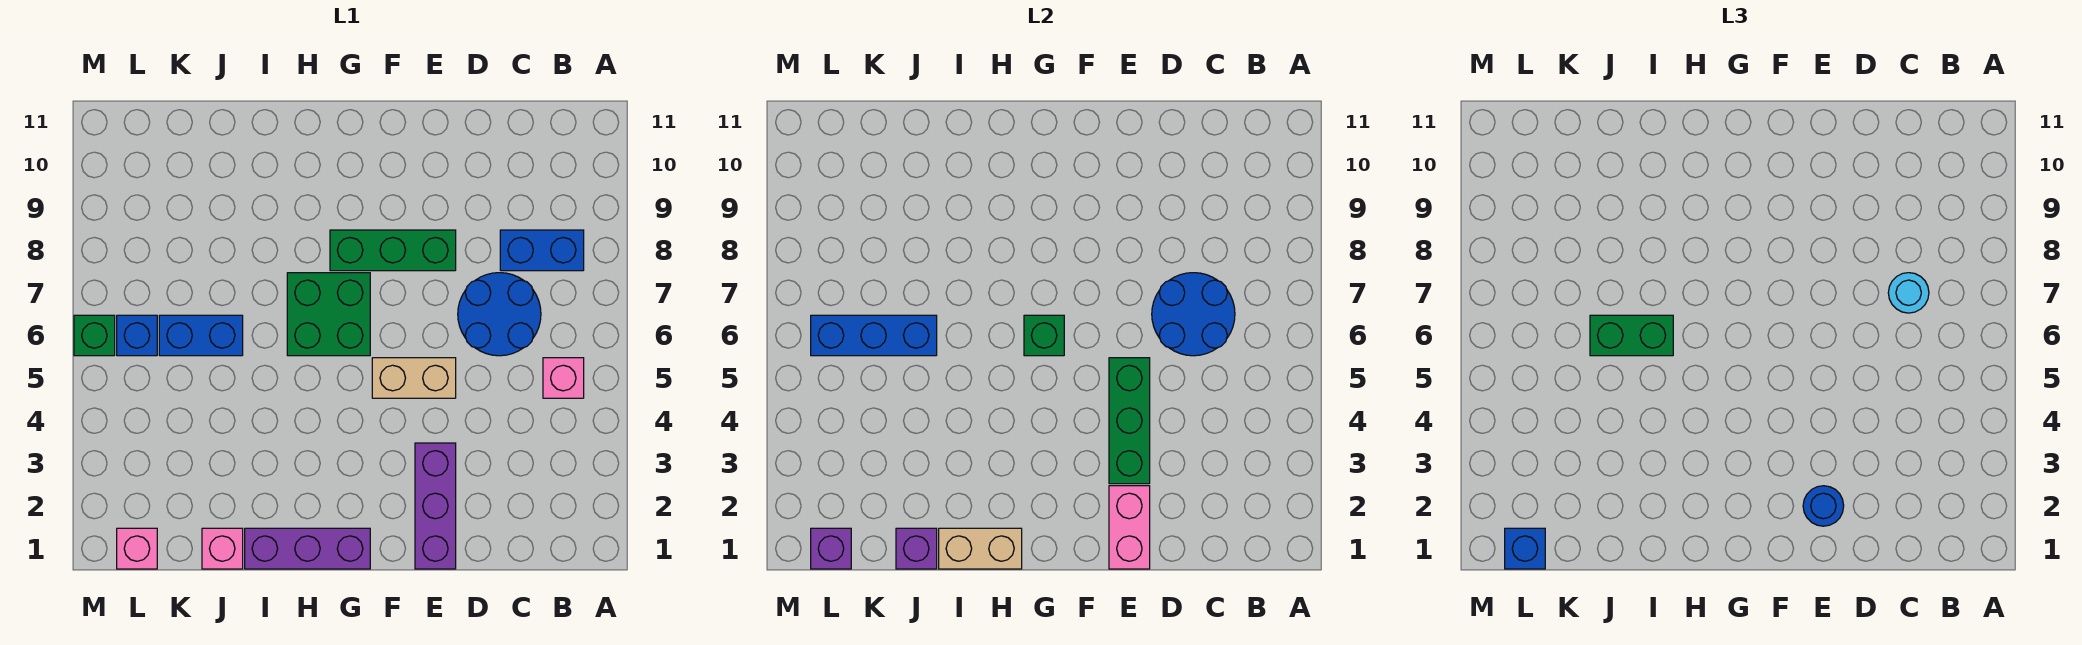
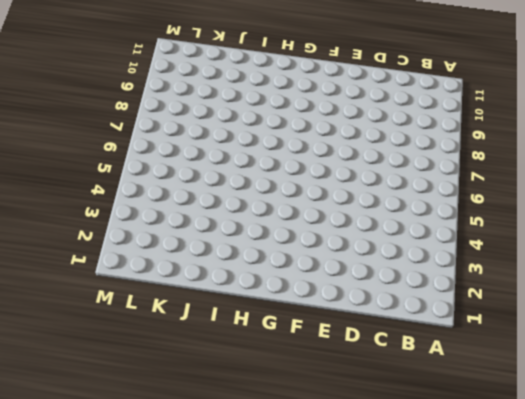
none -> pink brick B5 level 1
none -> blue brick B8:C8 level 1
none -> blue round brick C6:D7 level 1

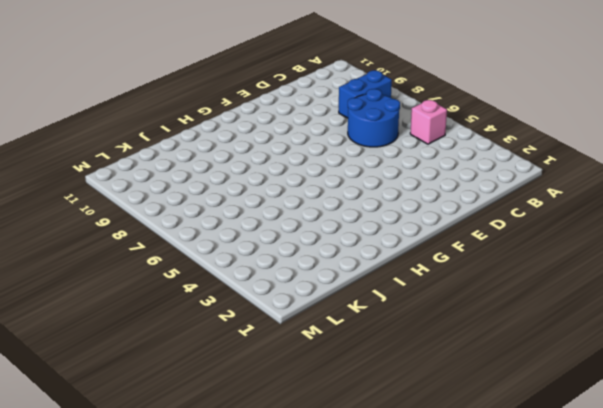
none -> purple brick E1:E3 level 1
none -> tan brick E5:F5 level 1
none -> green brick E8:G8 level 1

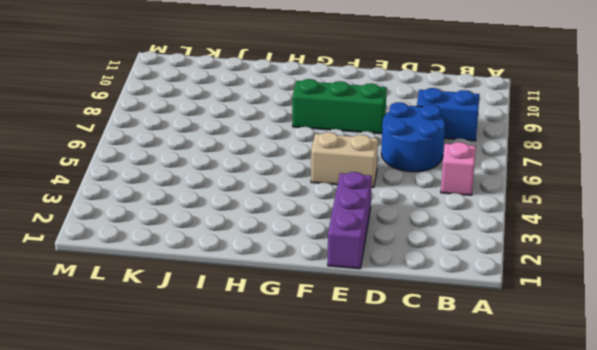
none -> purple brick G1:I1 level 1
none -> green brick G6:H7 level 1
none -> pink brick J1 level 1

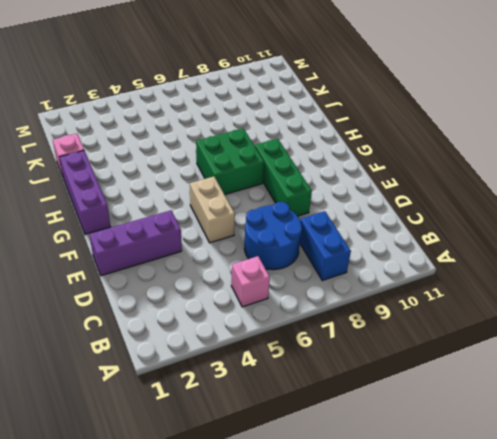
none -> blue brick J6:K6 level 1
none -> pink brick L1 level 1
none -> blue brick L6 level 1

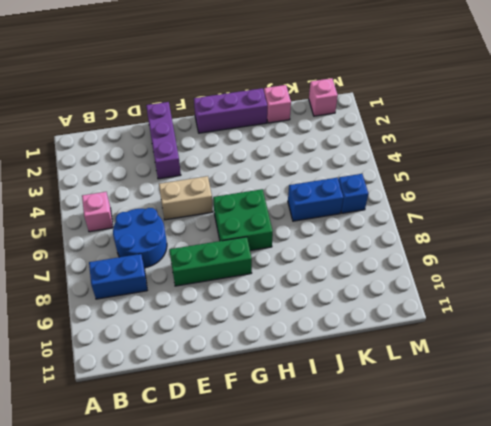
none -> green brick M6 level 1
none -> blue round brick C6:D7 level 2
none -> pink brick E1:E2 level 2

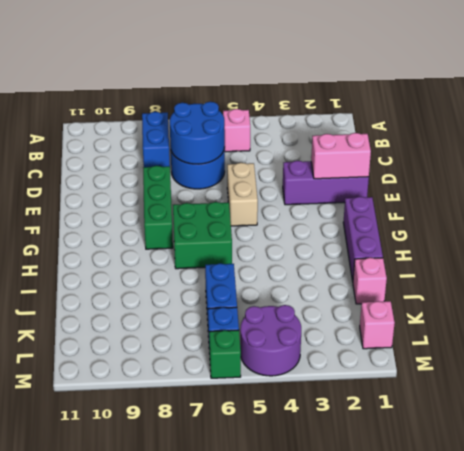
purple round brick L4:M5 level 1 -> none
none -> green brick E3:E5 level 2
none -> green brick G6 level 2
none -> tan brick H1:I1 level 2

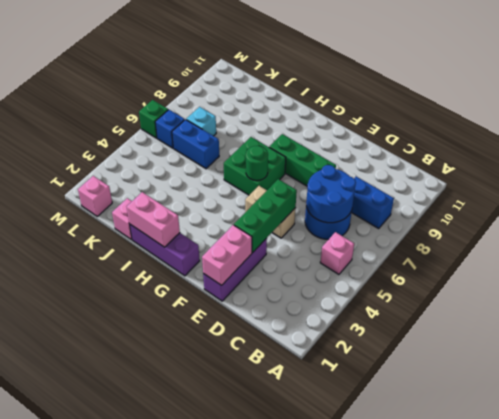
green round brick G6 level 2 -> green brick G6 level 2
pink brick H1:I1 level 2 -> tan brick H1:I1 level 2
cyan brick K7 level 1 -> none
none -> purple brick J1 level 2
none -> blue brick J6:L6 level 2
none -> purple brick L1 level 2

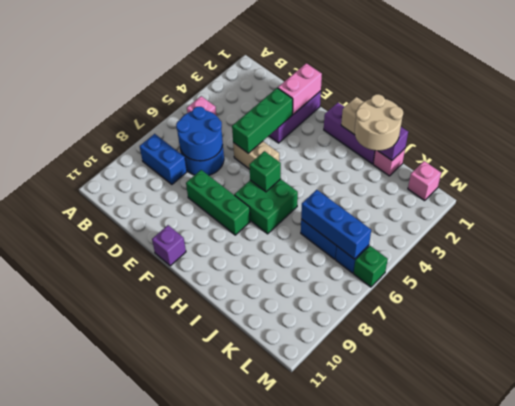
purple brick F11 level 1 -> purple brick L1 level 2
tan round brick I1:J2 level 3 -> none
none -> cyan round brick C7 level 3
none -> blue round brick E2 level 3
none -> green brick I6:J6 level 3

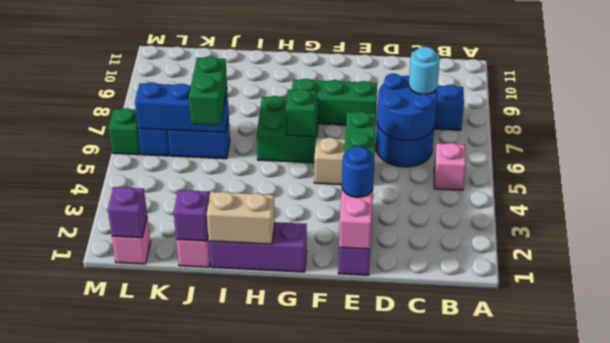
green brick J5:J6 level 3 -> green brick I6:J6 level 3
none -> blue brick L1 level 3

